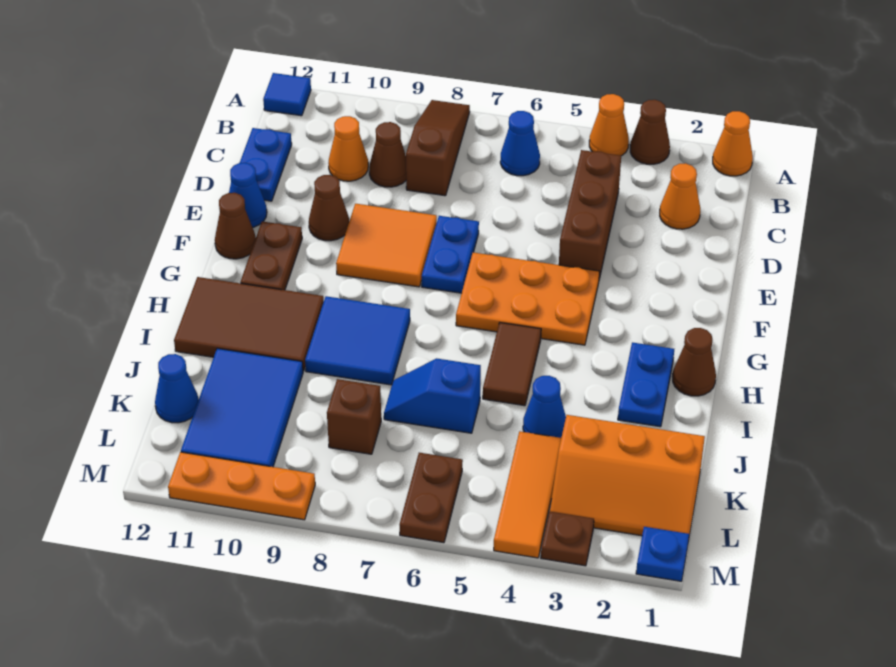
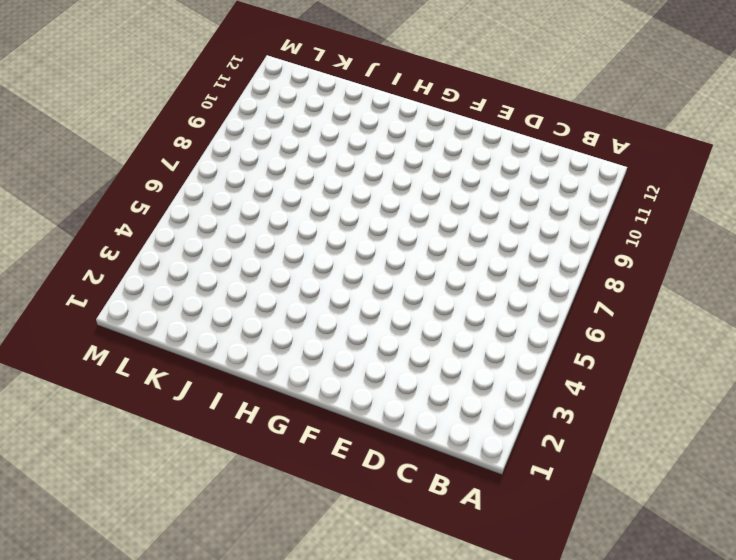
none -> orange cone A1 level 1
none -> brown cone A3 level 1
none -> orange cone A4 level 1
none -> brown slope A8:C8 level 1 top C

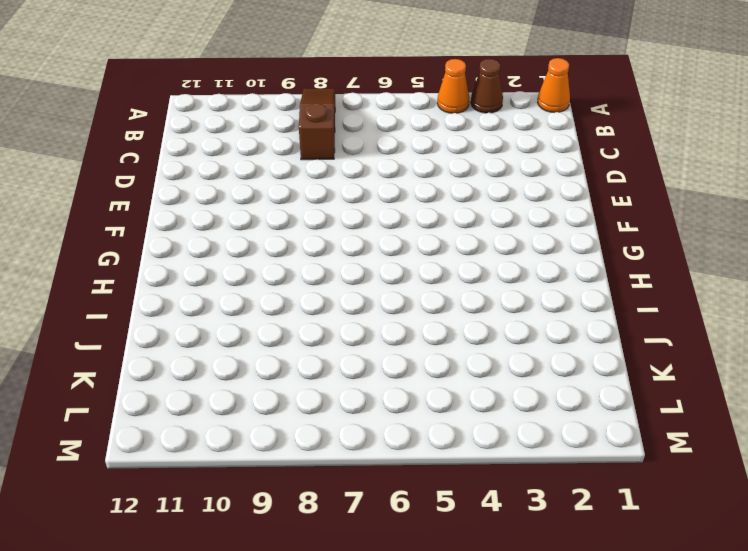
none -> blue tile A12 level 1
none -> blue cone B6 level 1
none -> orange cone C2 level 1
none -> brown brick C4:E4 level 1

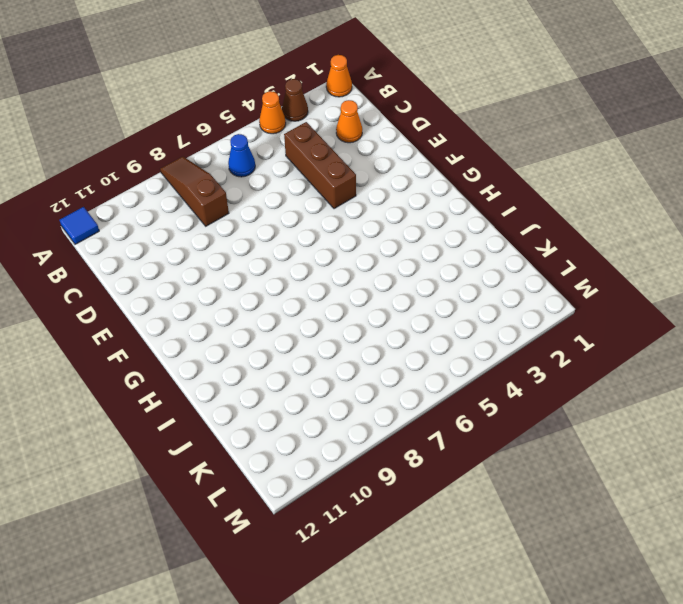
none -> brown cone C9 level 1
none -> orange cone C10 level 1
none -> blue plate C12:D12 level 1
none -> blue plate E7:F7 level 1

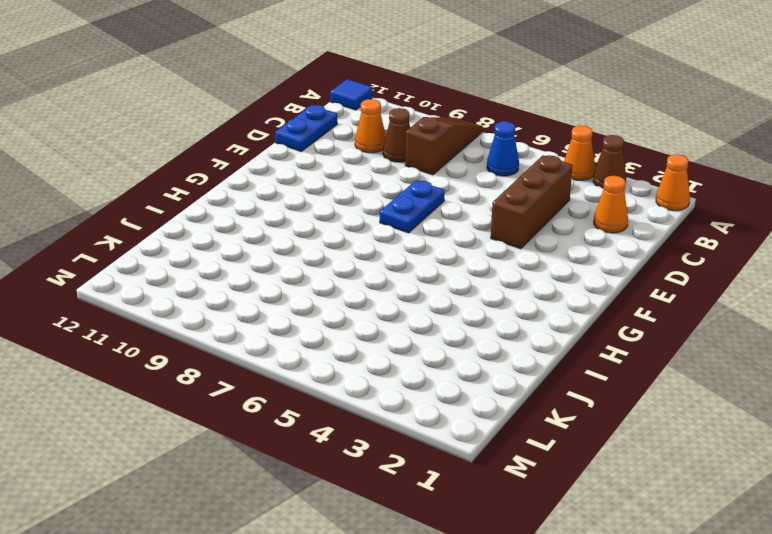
none -> orange tile E8:F9 level 1
none -> brown cone E10 level 1
none -> blue cone E12 level 1
none -> orange plate F4:G6 level 1

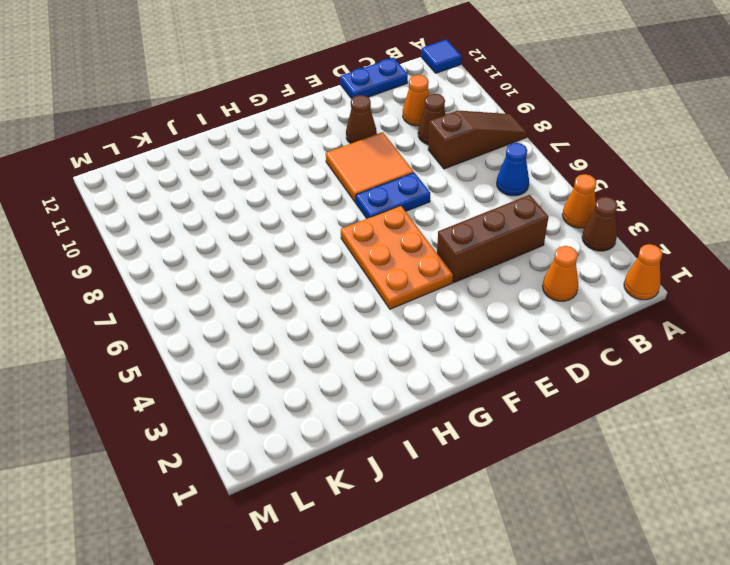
none -> blue cone E12 level 1
none -> brown plate F11:G11 level 1
none -> brown cone F12 level 1
none -> brown cone H1 level 1

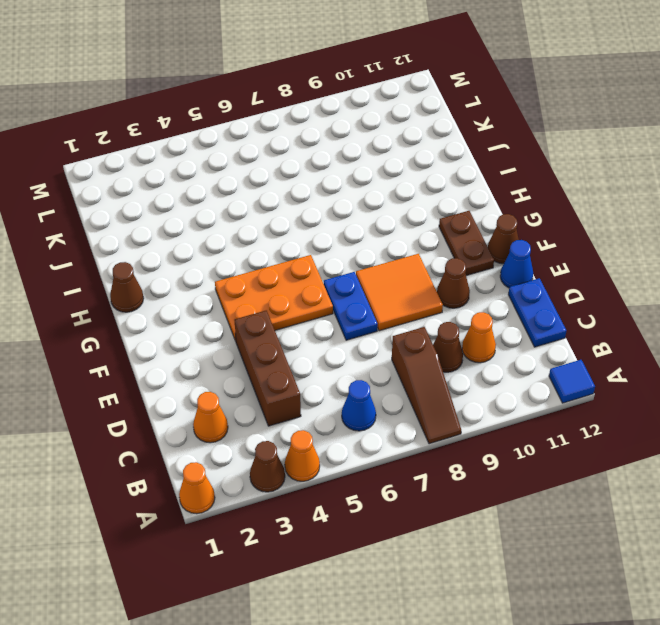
none -> blue plate H2:I2 level 1
none -> brown tile H5:I5 level 1
none -> blue tile H8:I9 level 1
none -> brown tile H10:I12 level 1

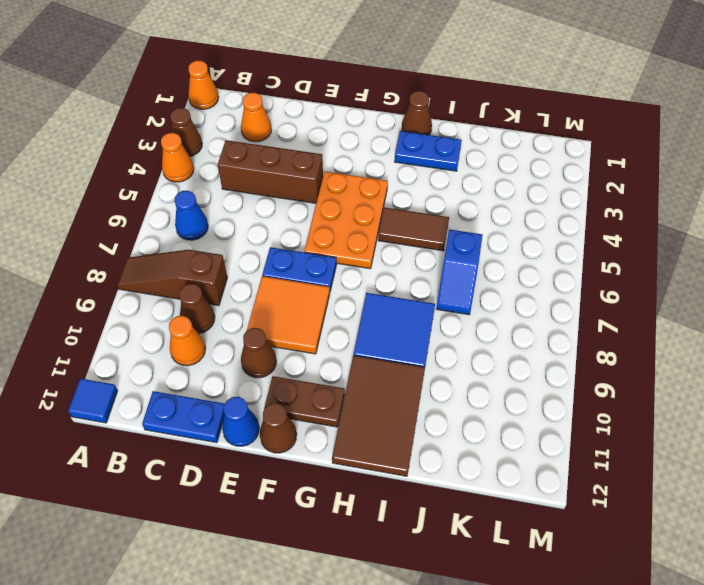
none -> blue cone J4 level 1
none -> blue tile J10:L11 level 1
none -> orange slope K1:L3 level 1 top K
none -> orange tile K4:M4 level 1

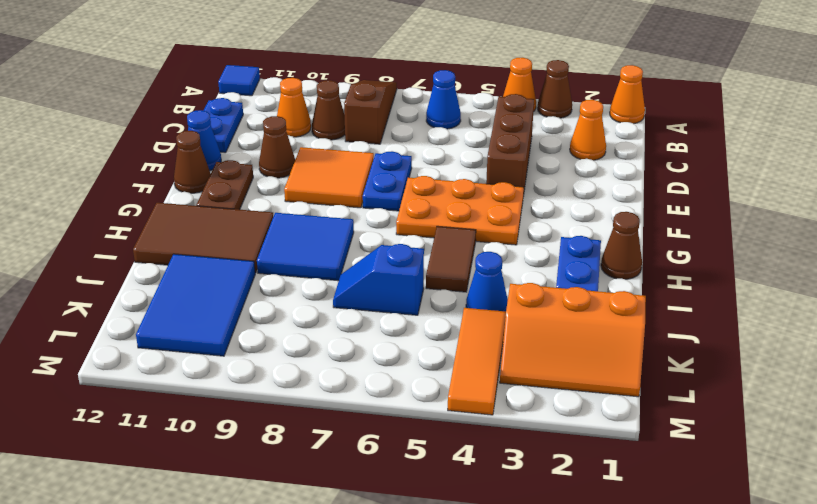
none -> brown brick K8 level 1
none -> blue cone K12 level 1
none -> brown plate L6:M6 level 1
none -> blue plate M1 level 1

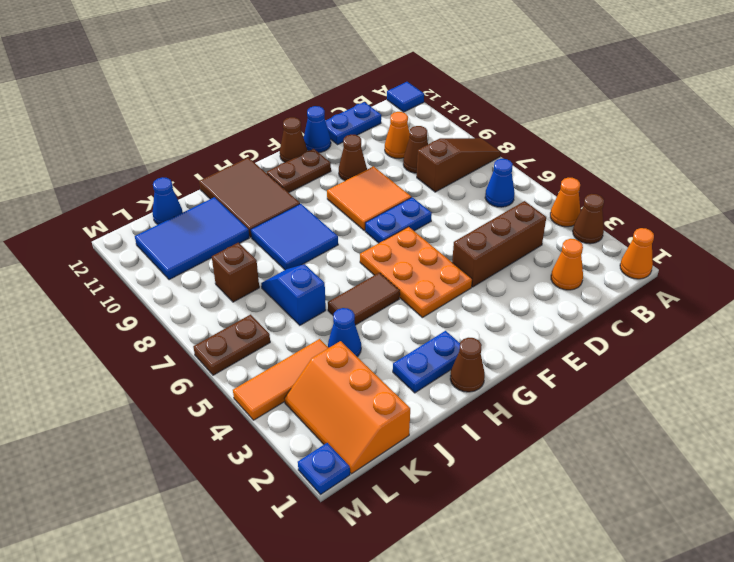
none -> brown plate M3 level 1
none -> orange plate M9:M11 level 1

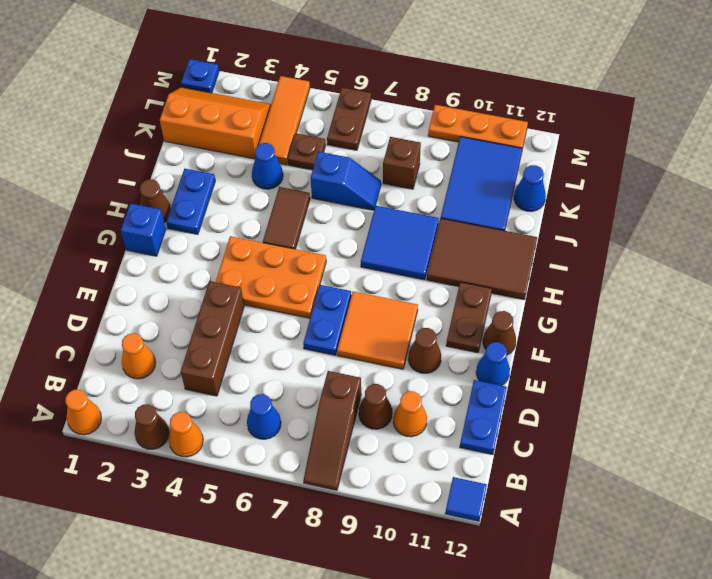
blue brick G1 level 1 -> none
brown plate K5 level 1 -> brown plate M3 level 1

